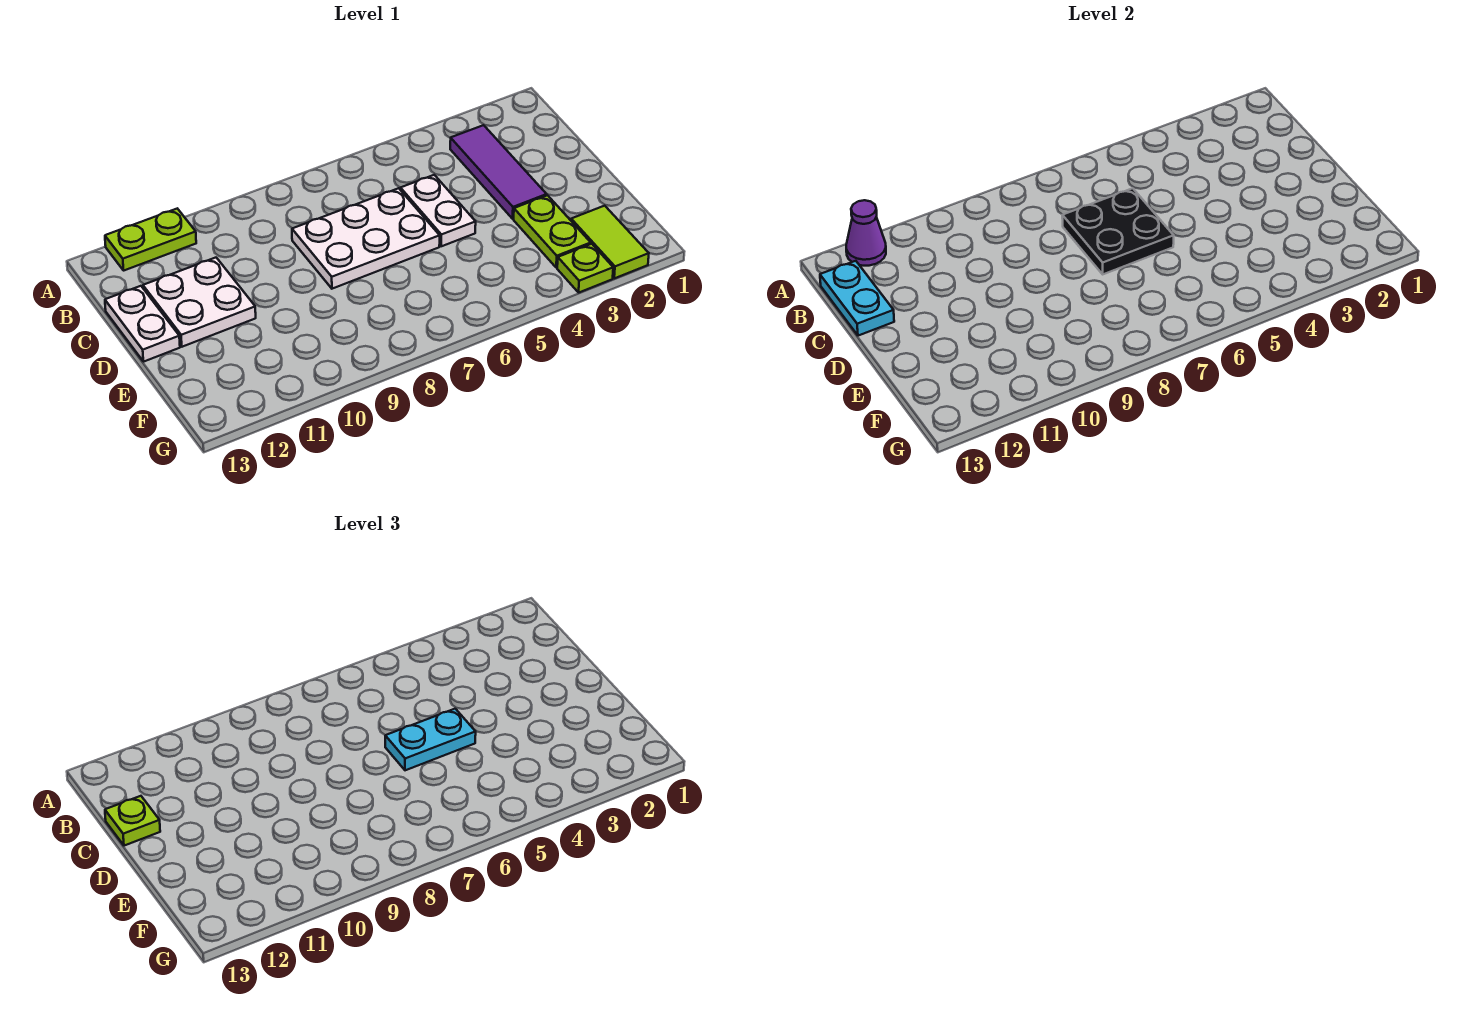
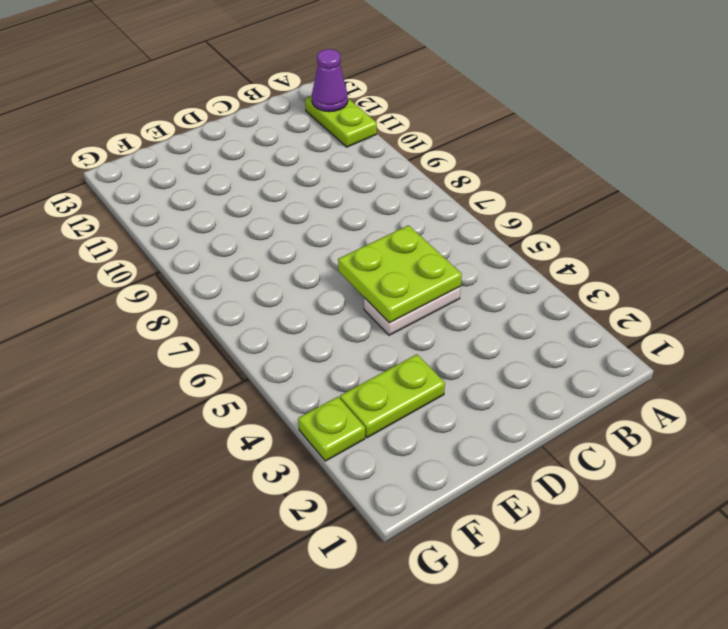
lime plate C5:D6 level 2 -> black plate C6:D7 level 2
none -> purple tile B3:D3 level 1
none -> white plate C6:D8 level 1
none -> white plate C11:D12 level 1

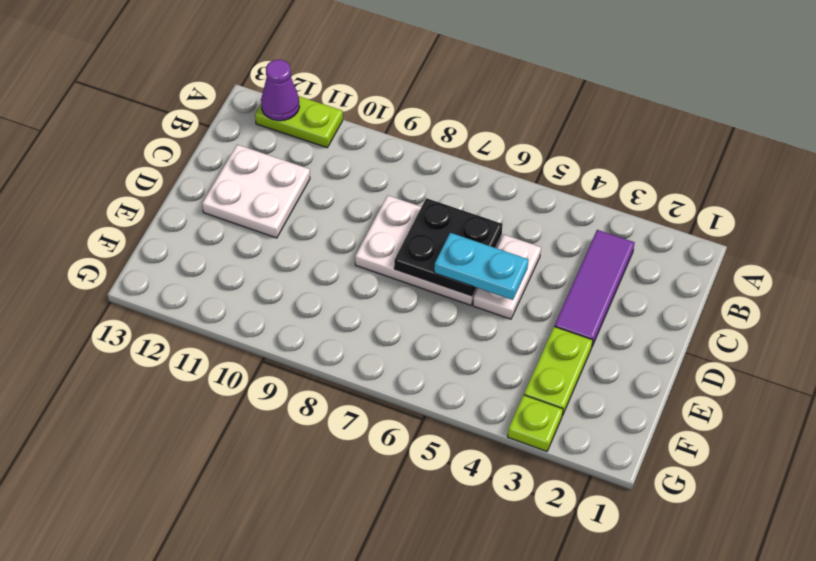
none -> white plate C13:D13 level 1
none -> lime tile F2:G2 level 1
none -> cyan plate B13:C13 level 2

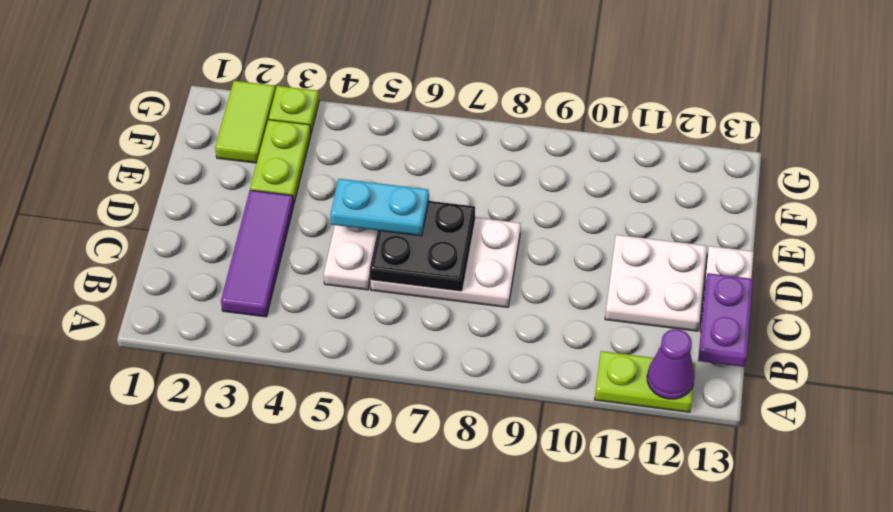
purple plate B13:C13 level 2 -> cyan plate B13:C13 level 2
none -> lime plate C13 level 3

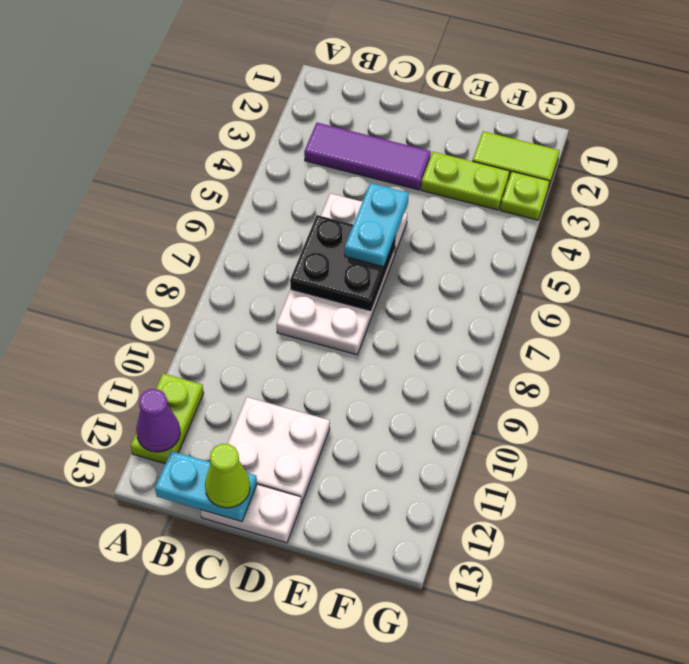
lime cone C13 level 3 -> lime plate C13 level 3

